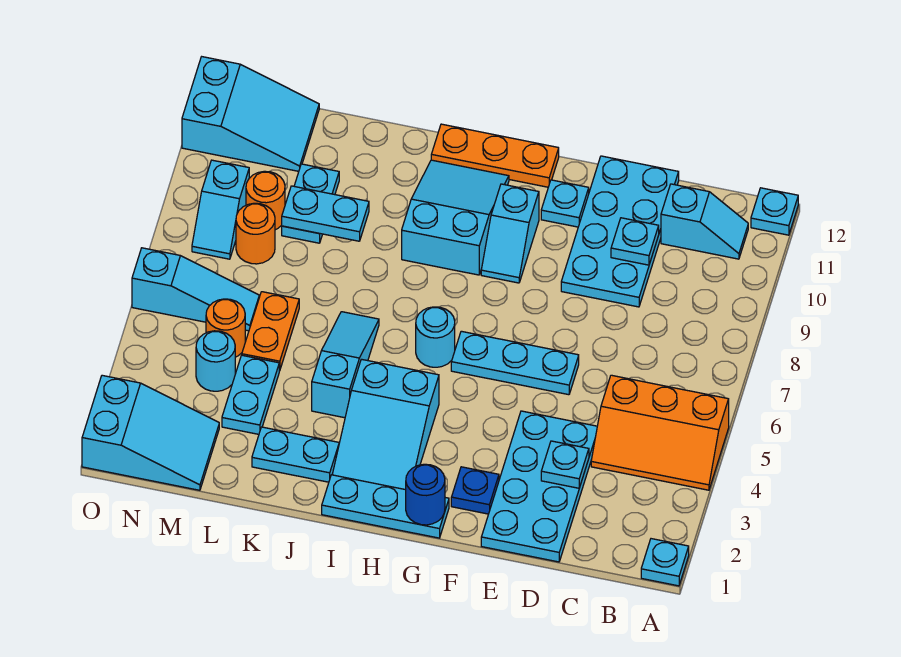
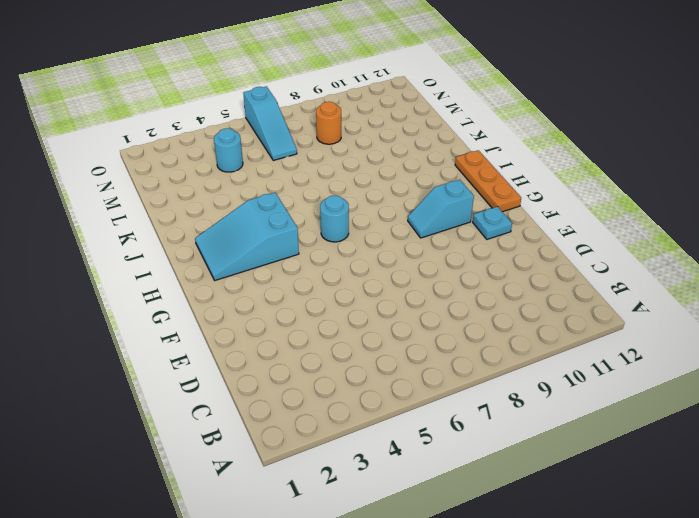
none -> cyan plate A1 level 1
none -> orange slope A4:C5 level 1 top 5
none -> cyan plate A12 level 1
none -> cyan slope B11:C11 level 1 top C

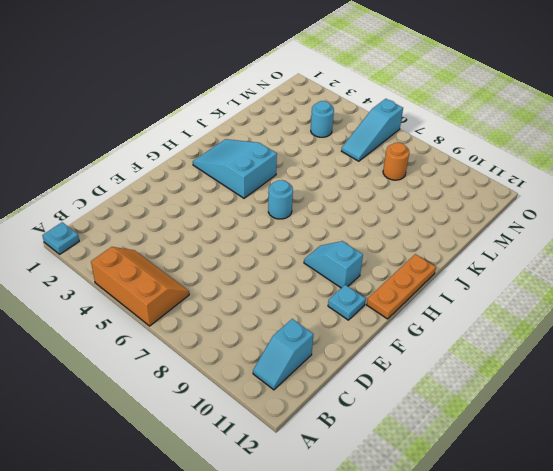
orange slope A4:B6 level 1 top A -> orange slope A4:C5 level 1 top 5
none -> cyan plate A12 level 1
none -> cyan plate D1:E4 level 1
none -> cyan plate D9:E12 level 1
none -> cyan plate E6:G6 level 1

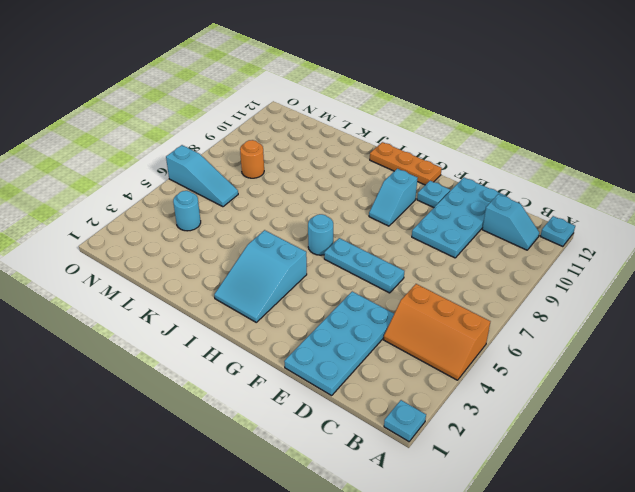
none -> blue plate F2 level 1
none -> cyan plate G1:I1 level 1
none -> cyan slope H9:I11 level 1 top 9
none -> cyan plate J2:K2 level 1

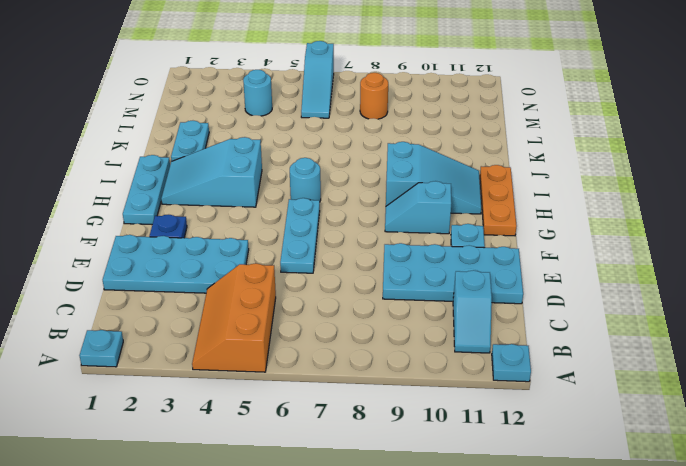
none -> cyan slope J4:J6 level 1 top 4
none -> cyan plate L3:L4 level 1
none -> orange plate L5:L6 level 1
none -> cyan plate L9:L10 level 1

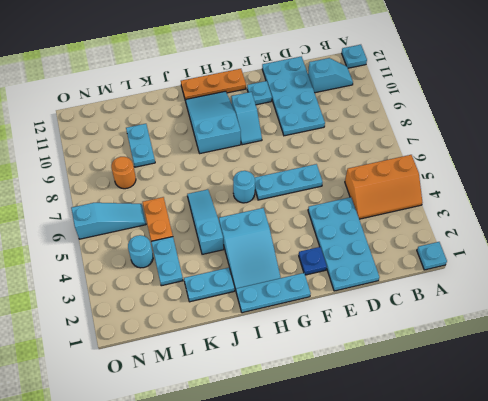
none -> cyan slope M1:O2 level 1 top O
none -> orange round brick M5 level 1
none -> orange round brick M9 level 1
none -> cyan slope M11:O12 level 1 top O

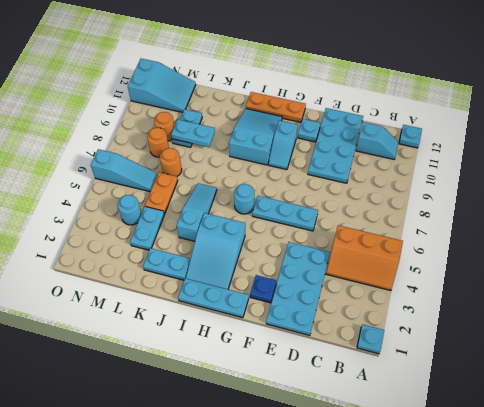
orange round brick L7 level 1 -> orange round brick M5 level 1
none -> cyan slope M1:O2 level 1 top O
none -> cyan slope N8:N9 level 1 top 9
none -> cyan plate D3 level 2
none -> cyan plate D10 level 2

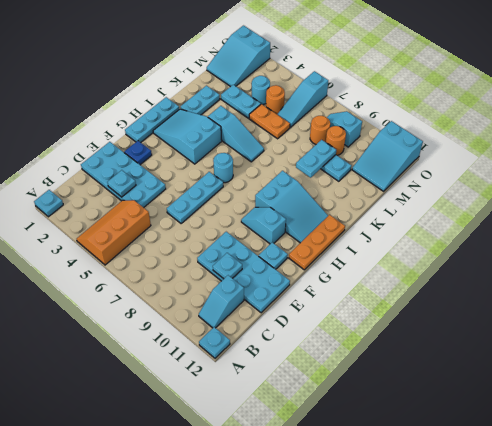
none -> blue round brick G1 level 2

